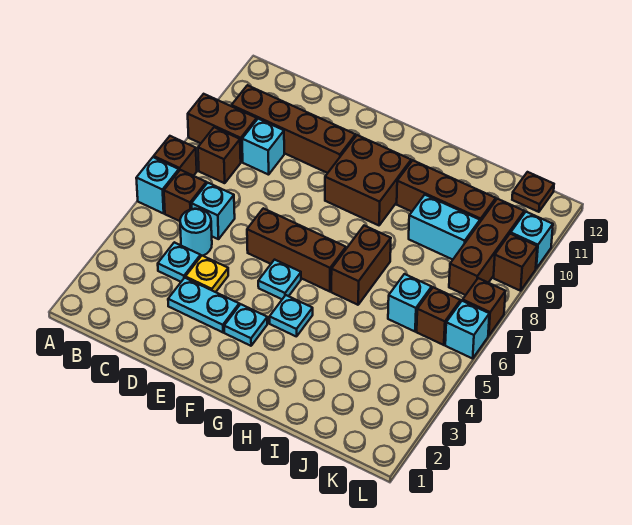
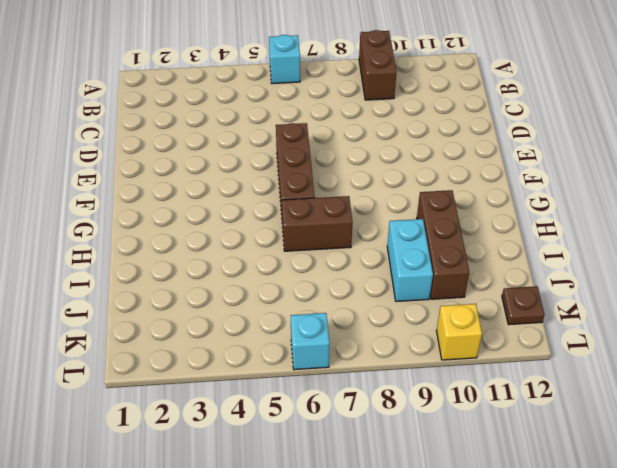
yellow brick L10 level 1 -> cyan brick L10 level 1
none -> brown brick A7 level 1
none -> brown brick B6 level 1
none -> brown brick B8 level 1

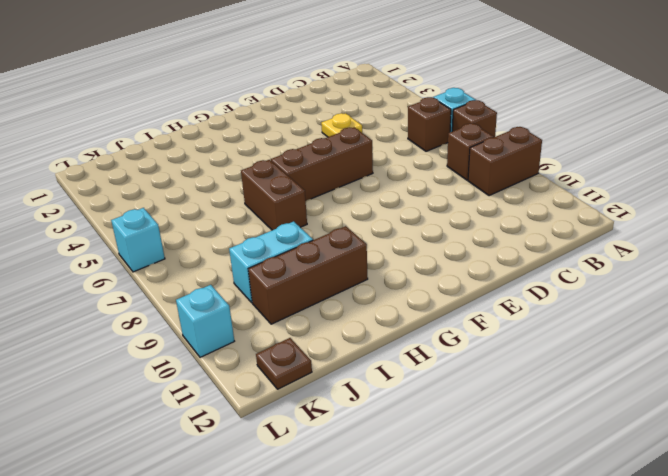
none -> brown brick B10:E10 level 1
none -> cyan plate C4 level 1
none -> cyan round brick C5 level 1

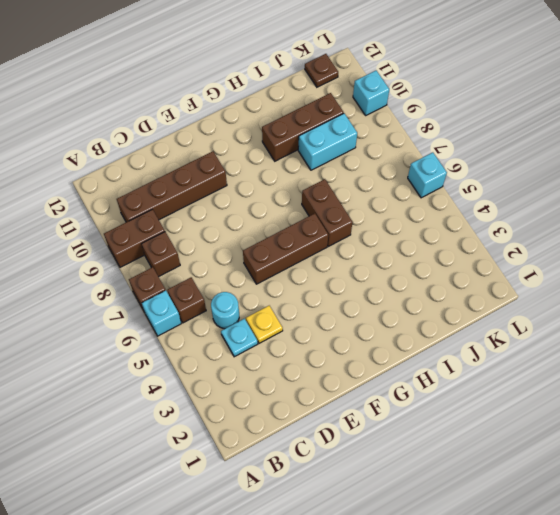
none -> cyan brick C6 level 1
none -> cyan brick C9 level 1
none -> cyan plate D3:E3 level 1

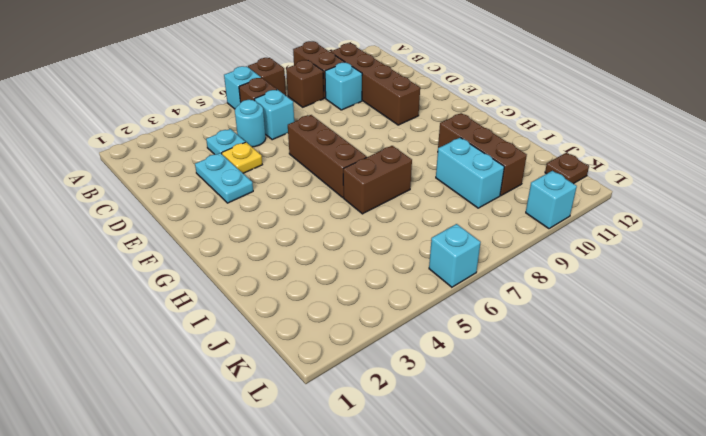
none -> cyan plate F3 level 1
none -> cyan plate F5 level 1
none -> brown brick F9:G10 level 1

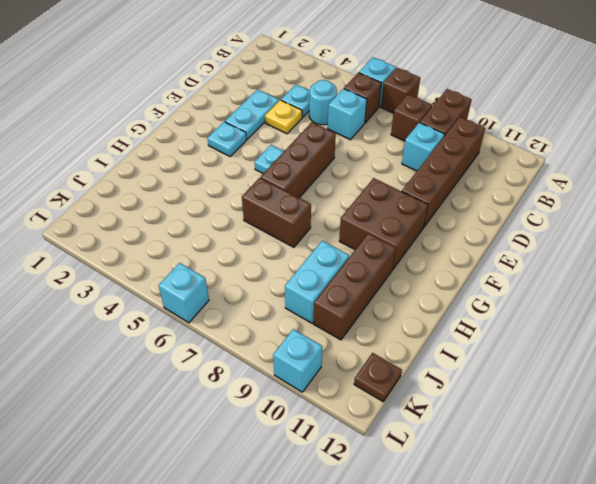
none -> cyan plate G4 level 1
none -> cyan brick J6 level 1
none -> brown brick K6 level 1

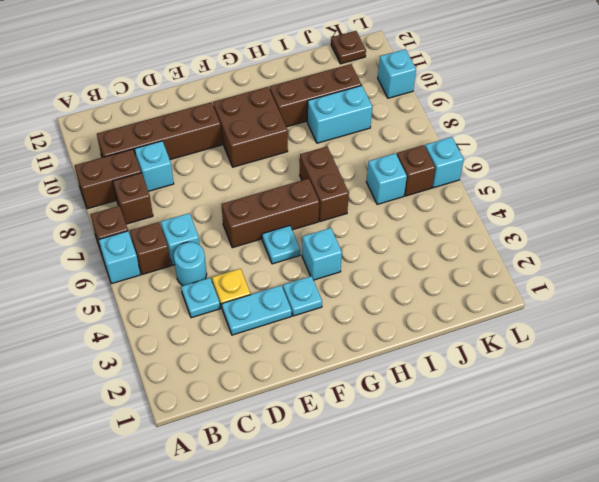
cyan brick G4 level 1 -> cyan plate G4 level 1
none -> brown brick K8:K10 level 1
none -> brown brick L7 level 1
none -> brown brick L9 level 1

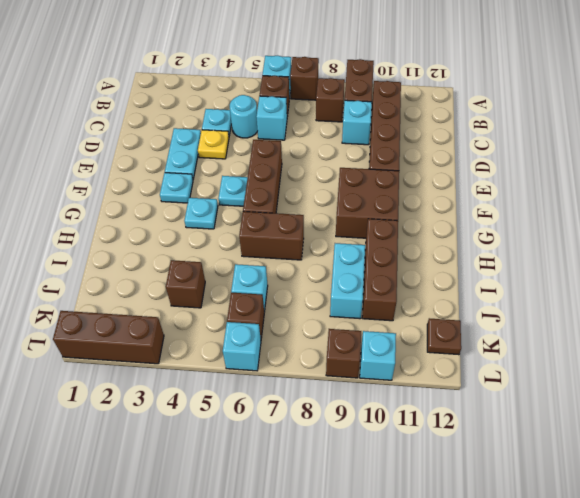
brown brick J4 level 1 -> brown brick L7 level 1
brown brick L1:L3 level 1 -> brown brick K8:K10 level 1

